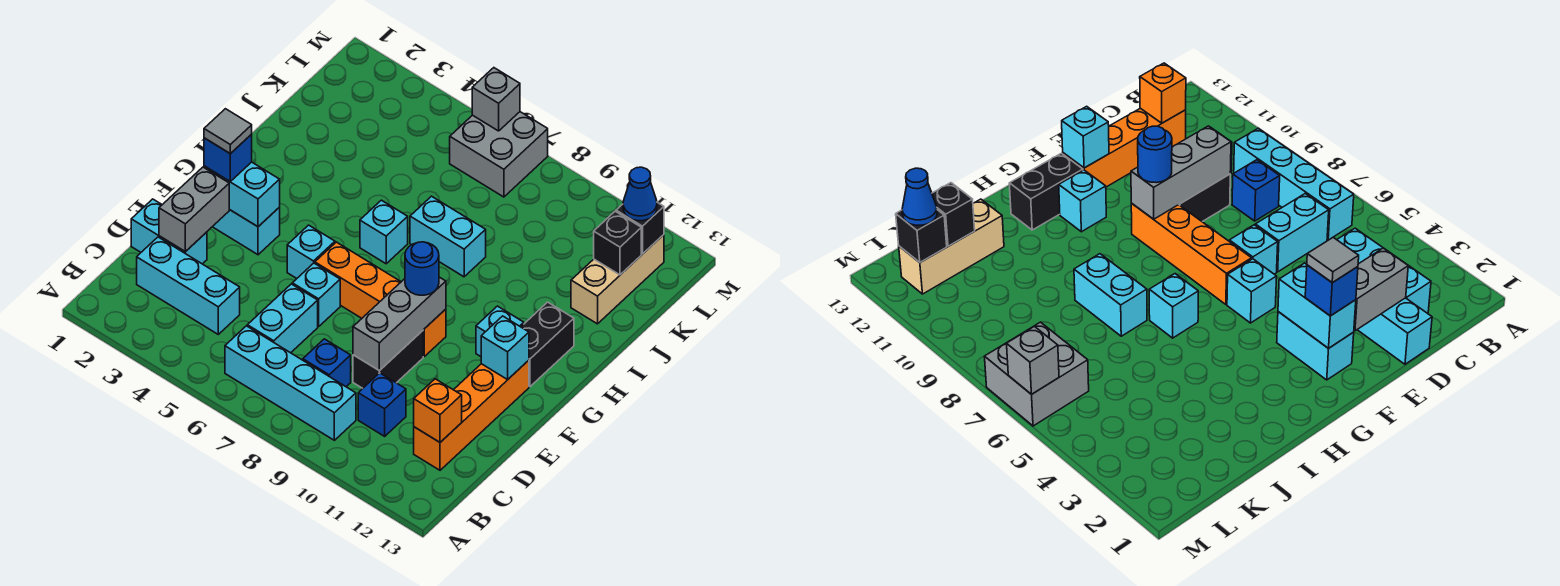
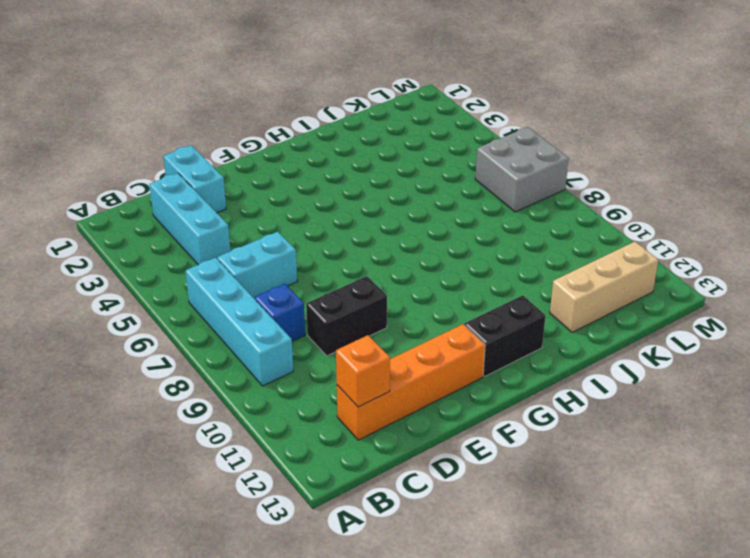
none -> blue brick C10 level 1
none -> cyan brick E6 level 1
none -> cyan brick F2:F3 level 1
none -> cyan brick F5 level 1

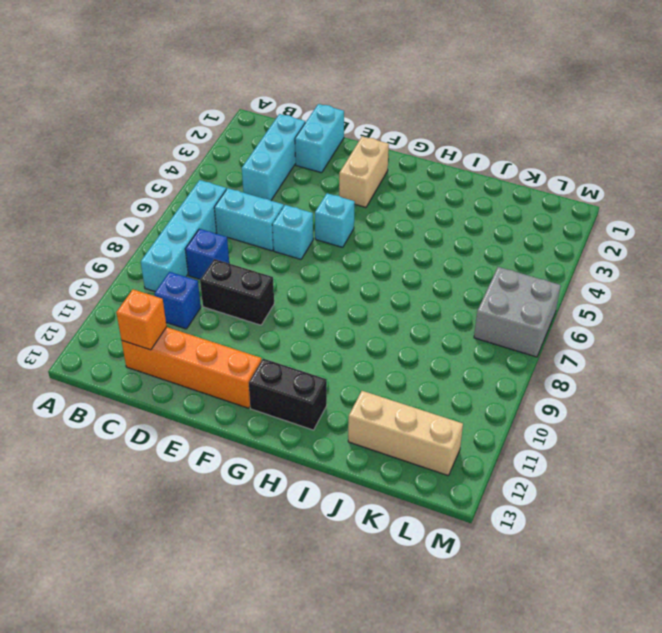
tan brick F2:F3 level 1 -> cyan brick F2:F3 level 1
none -> orange brick F6:F9 level 1
none -> cyan brick G11 level 1
none -> cyan brick H6 level 1
none -> cyan brick I7:I8 level 1

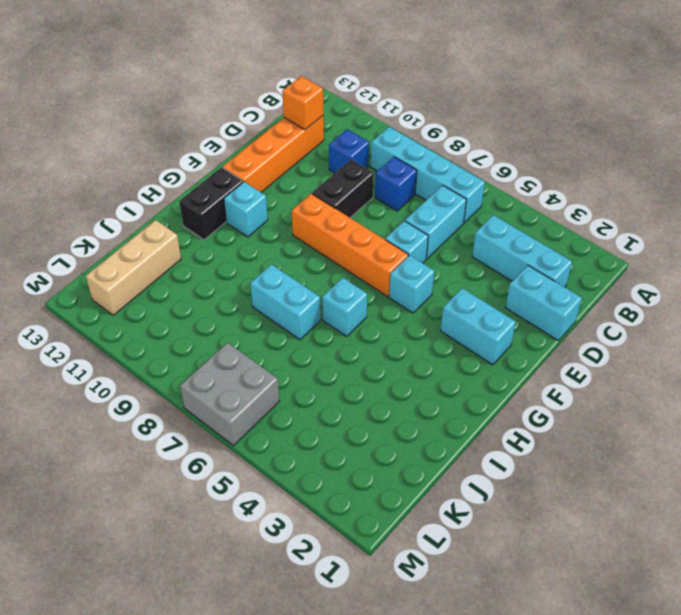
none -> grey brick D2:E2 level 2
none -> grey brick D9:F9 level 2
none -> cyan brick F2:F3 level 2
none -> cyan brick F12 level 2

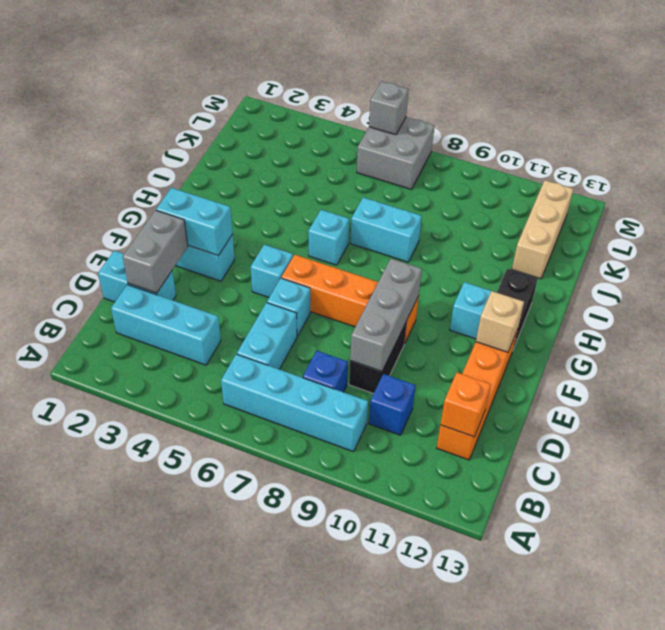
tan brick F12 level 2 -> cyan brick F12 level 2
none -> black brick K12 level 2
none -> black brick L12 level 2
none -> blue brick F2 level 3
none -> blue round brick F9 level 3

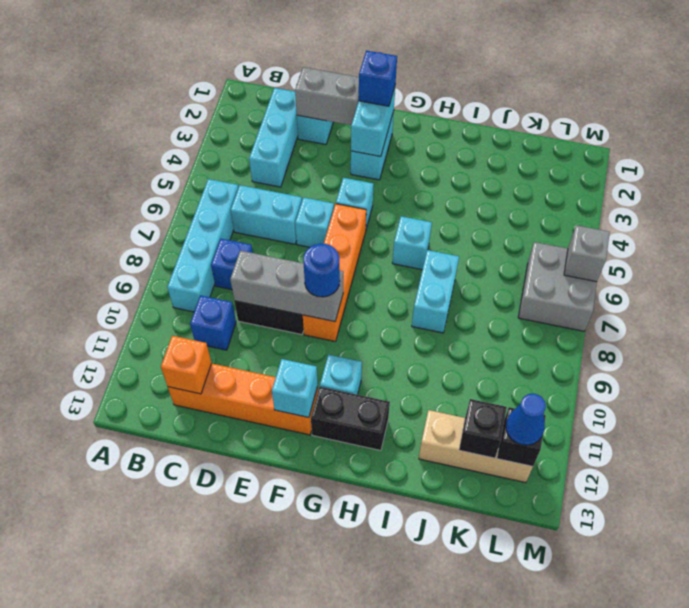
none -> grey tile F2 level 4

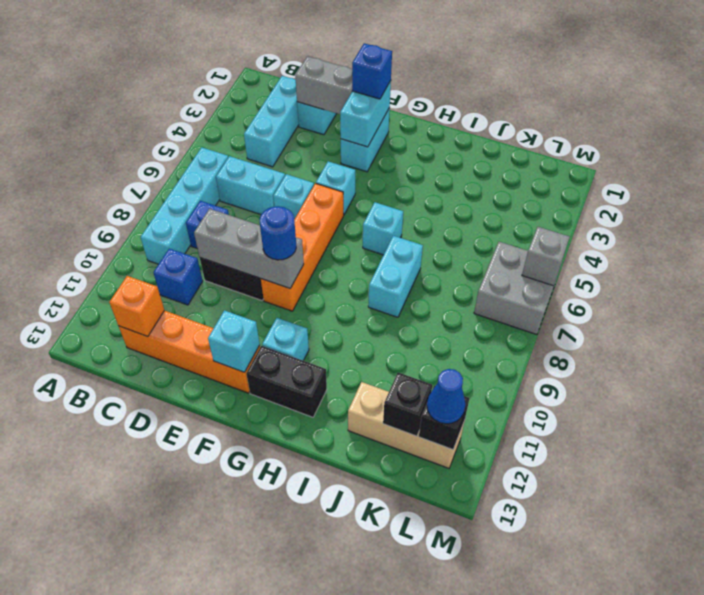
none -> grey tile F2 level 4

